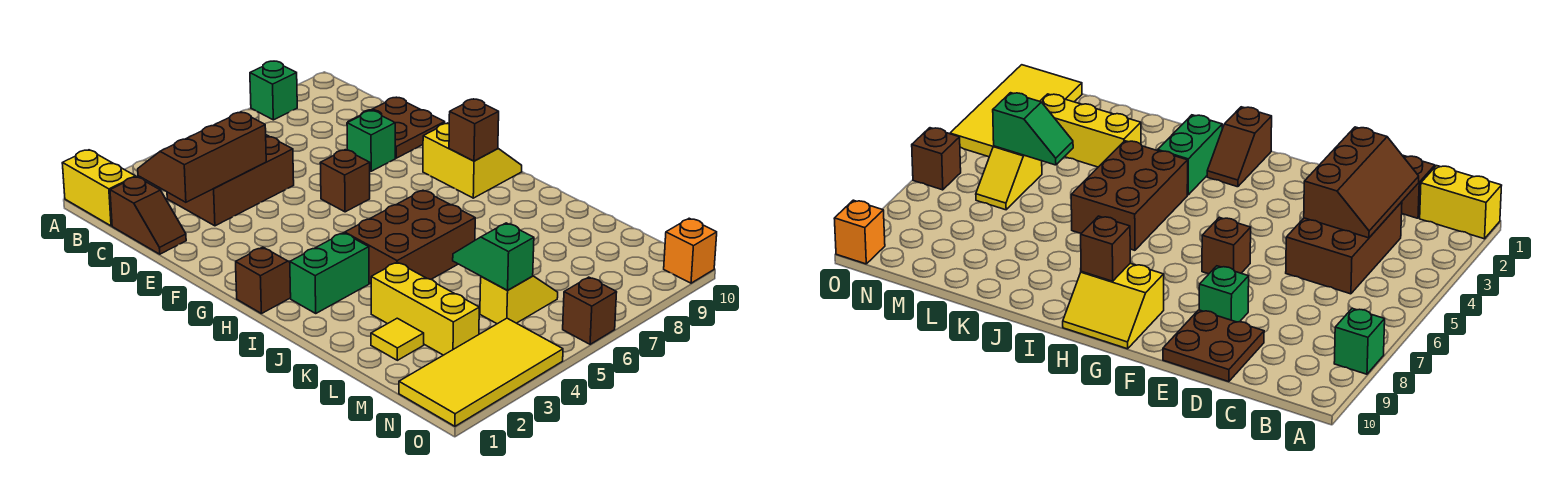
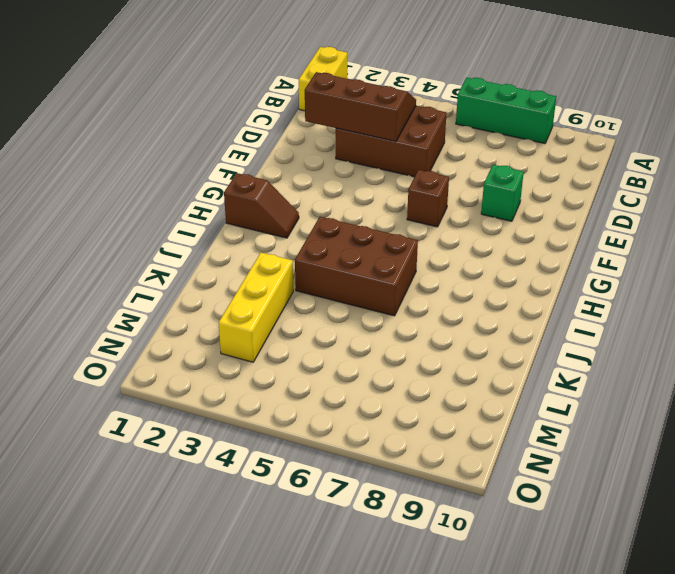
green brick A6:A8 level 1 -> green brick A8 level 1
none -> brown slope C1:D1 level 1 top C
none -> brown plate D9:E10 level 1
none -> yellow slope G9:H10 level 1 top 9

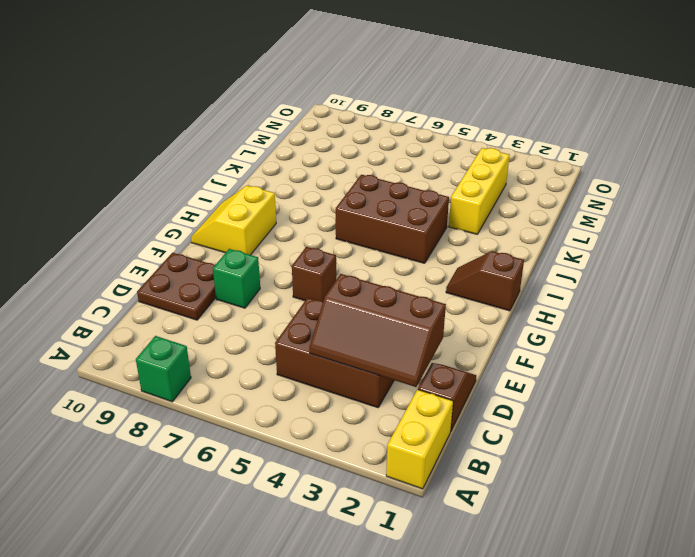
none -> green brick I2:I3 level 1
none -> yellow tile L2 level 1
none -> yellow slope M5:M6 level 1 top 5

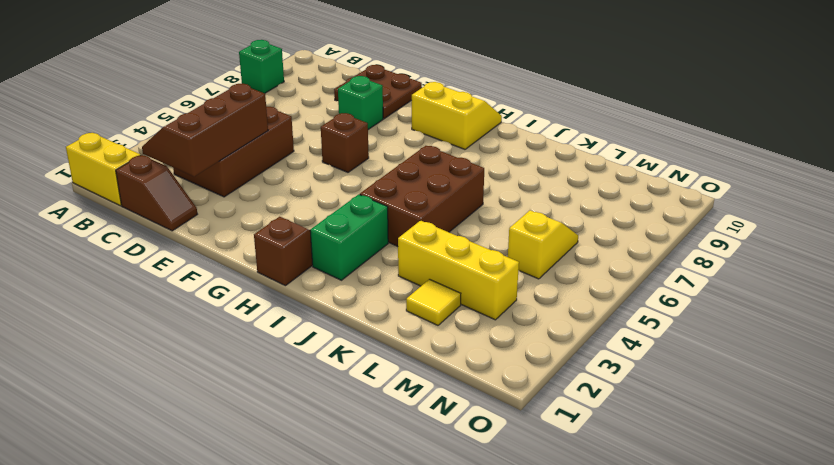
none -> yellow tile N1:O4 level 1
none -> brown brick O6 level 1
none -> orange brick O10 level 1

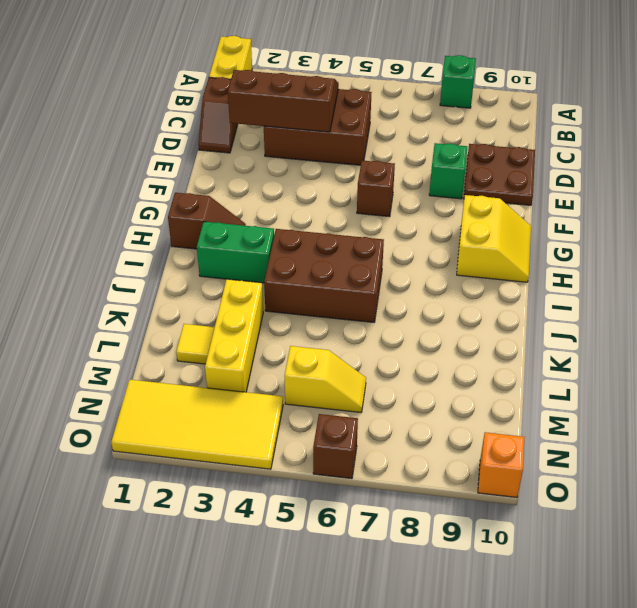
none -> brown brick H9 level 2
none -> green slope L5:M5 level 2 top M

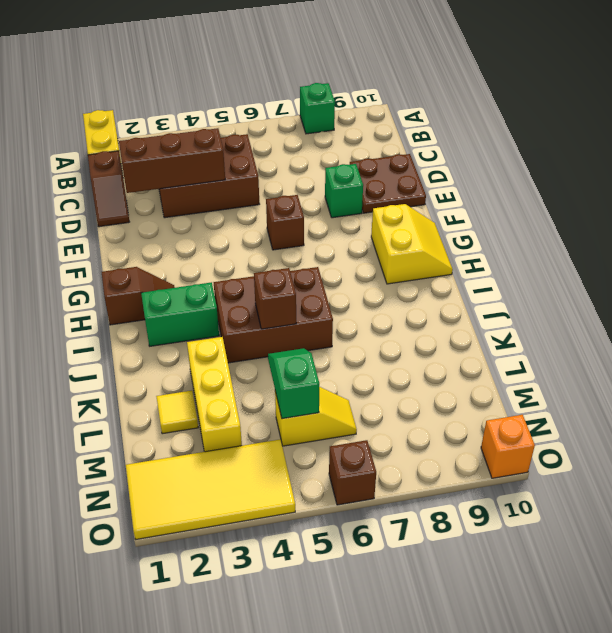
brown brick J5 level 2 -> brown brick H9 level 2

